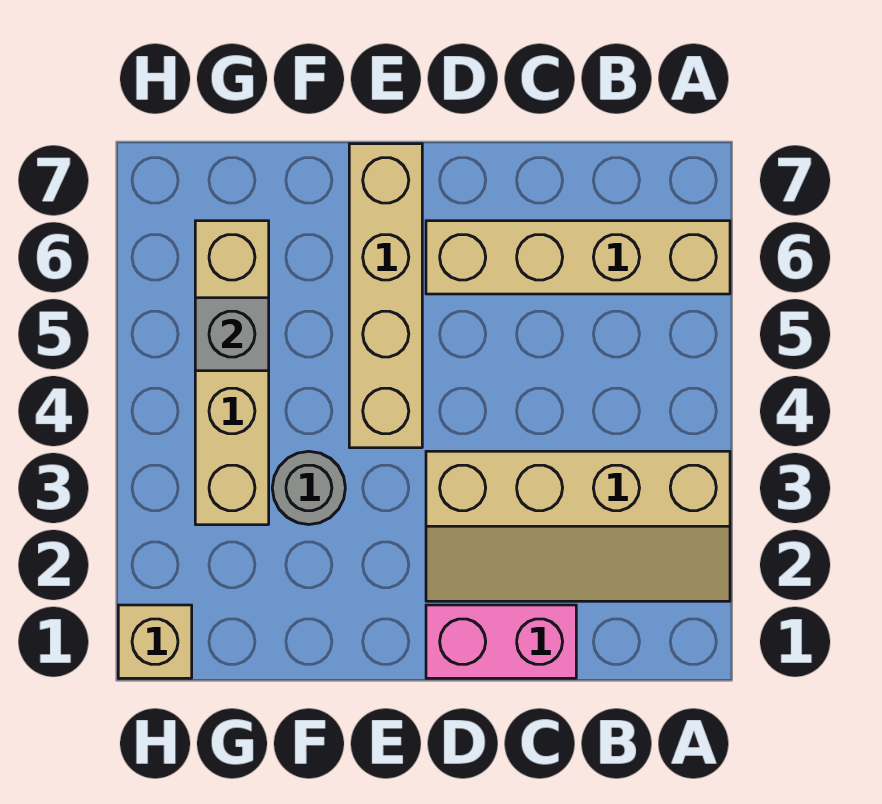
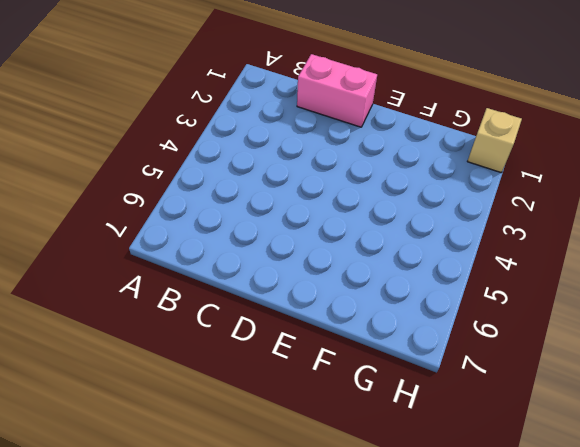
none -> tan slope A2:D3 level 1 top 3
none -> tan brick A6:D6 level 1

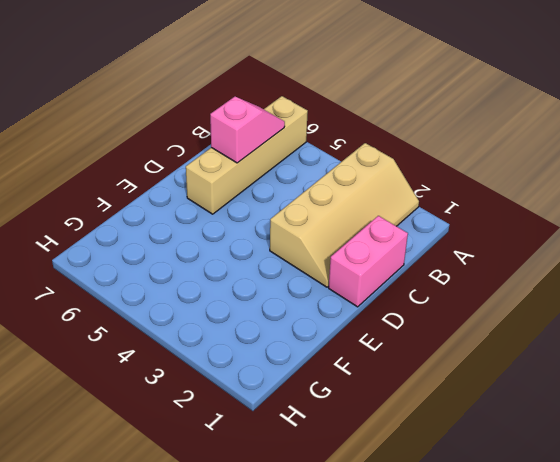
pink slope B6:C6 level 2 top C -> none
none -> tan brick E4:E7 level 1
none -> grey round brick F3 level 1

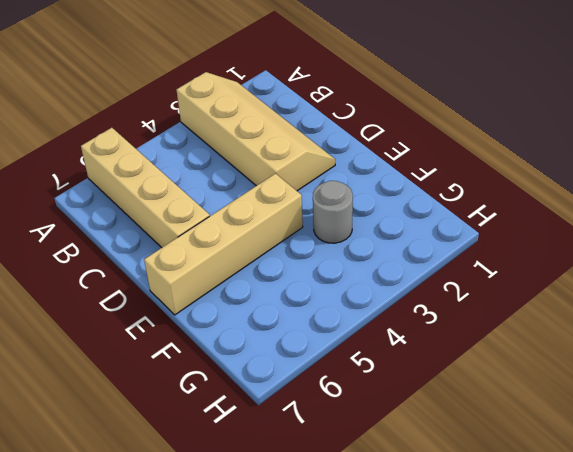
none -> pink brick C1:D1 level 1
none -> tan brick G3:G6 level 1

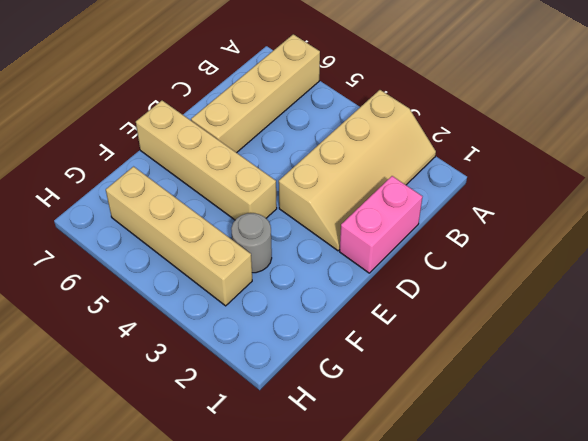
none -> tan brick H1 level 1
none -> grey brick G5 level 2

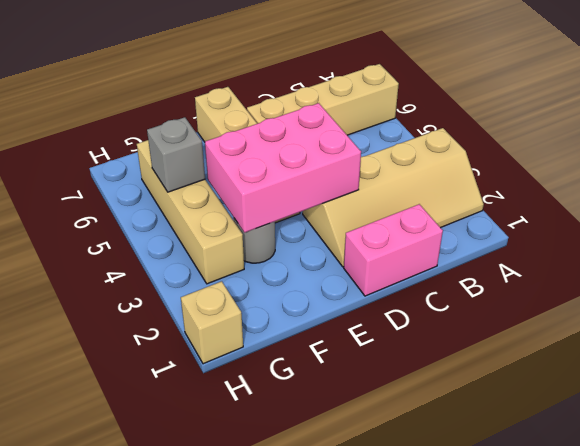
pink brick D3:F4 level 2 -> none

